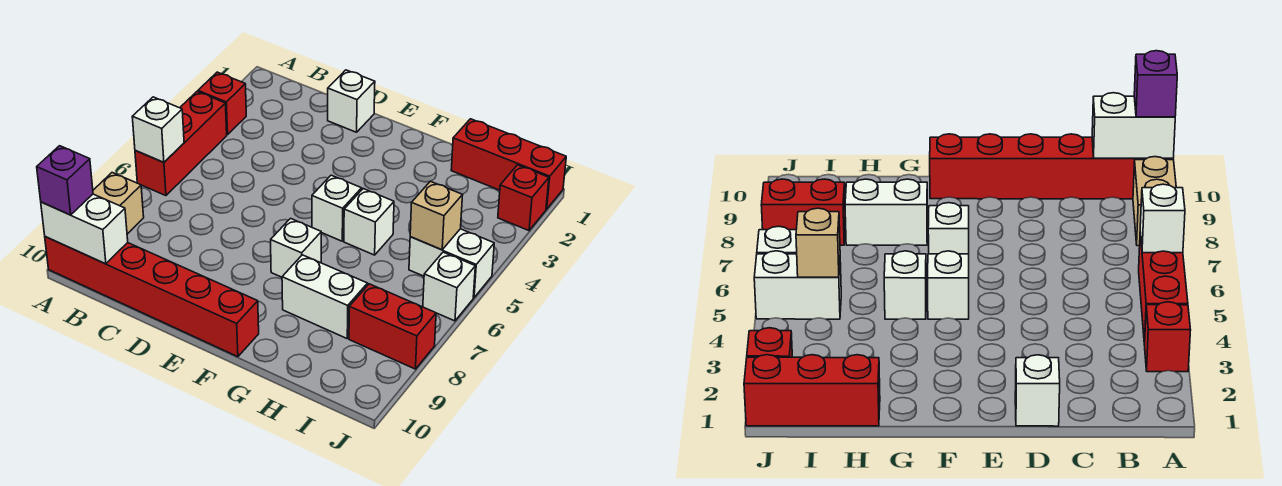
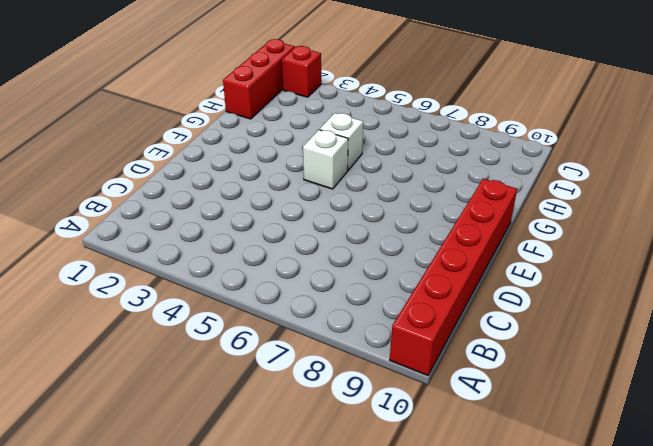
none -> red brick A3 level 1
none -> red brick A4:A6 level 1
none -> tan brick A8:A9 level 1

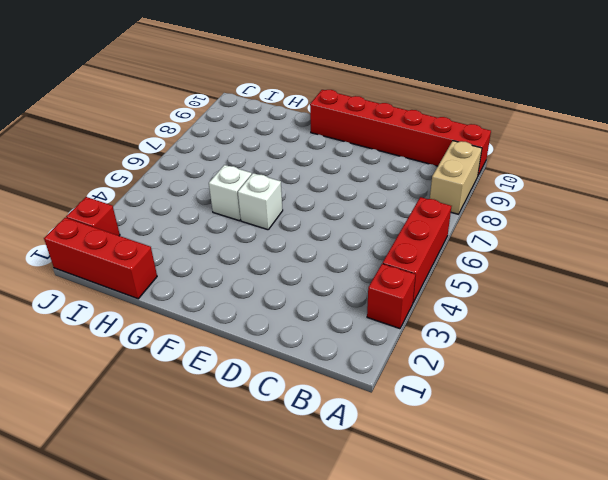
none -> white brick D1 level 1
none -> white brick F7 level 1
none -> white brick G8:H8 level 1

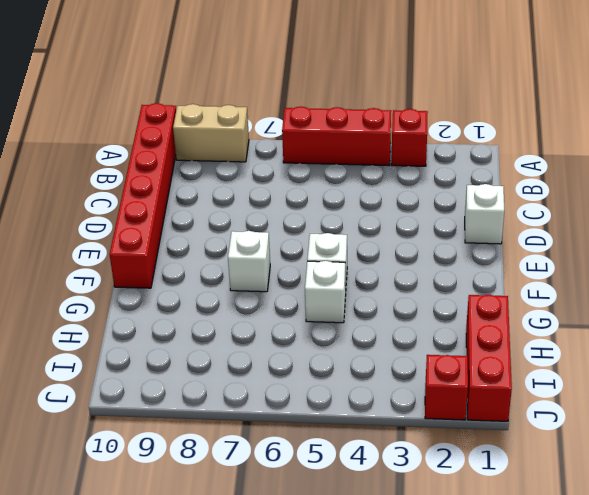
none -> white brick G8:H8 level 1
none -> white brick I5:J5 level 1
none -> red brick I8:J8 level 1

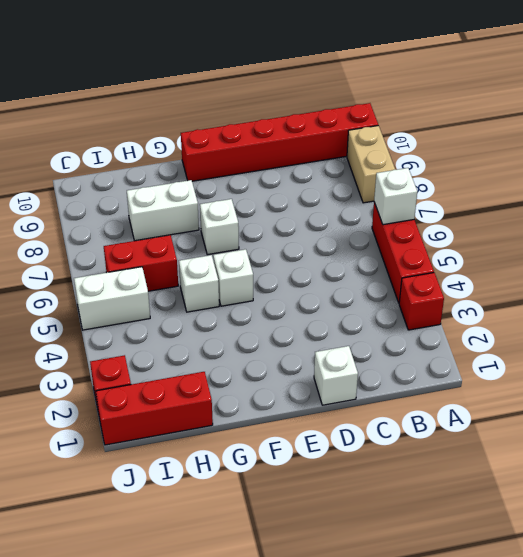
red brick H6:I6 level 1 -> red brick I8:J8 level 1
none -> white brick J6 level 1
none -> white brick A10:B10 level 2
none -> tan brick I5 level 2

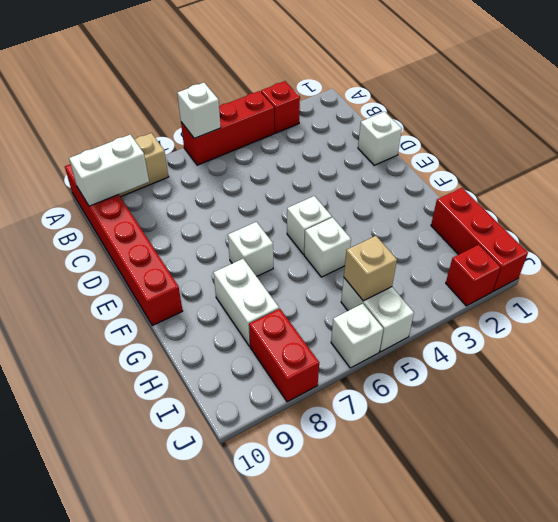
white brick B9:B10 level 2 -> white brick A10:B10 level 2
none -> purple brick A10 level 3

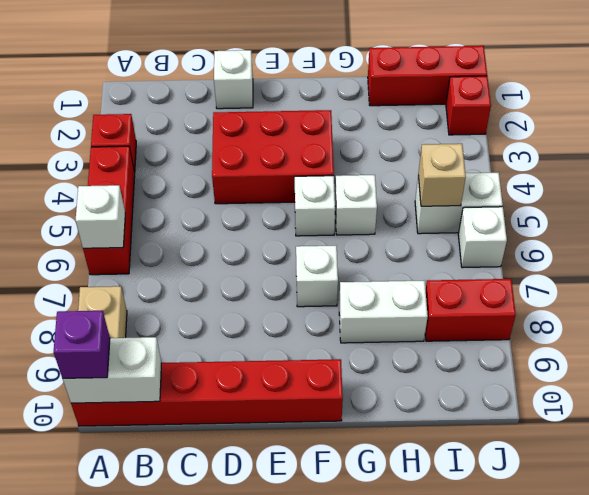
red brick D3:F4 level 1 -> none

